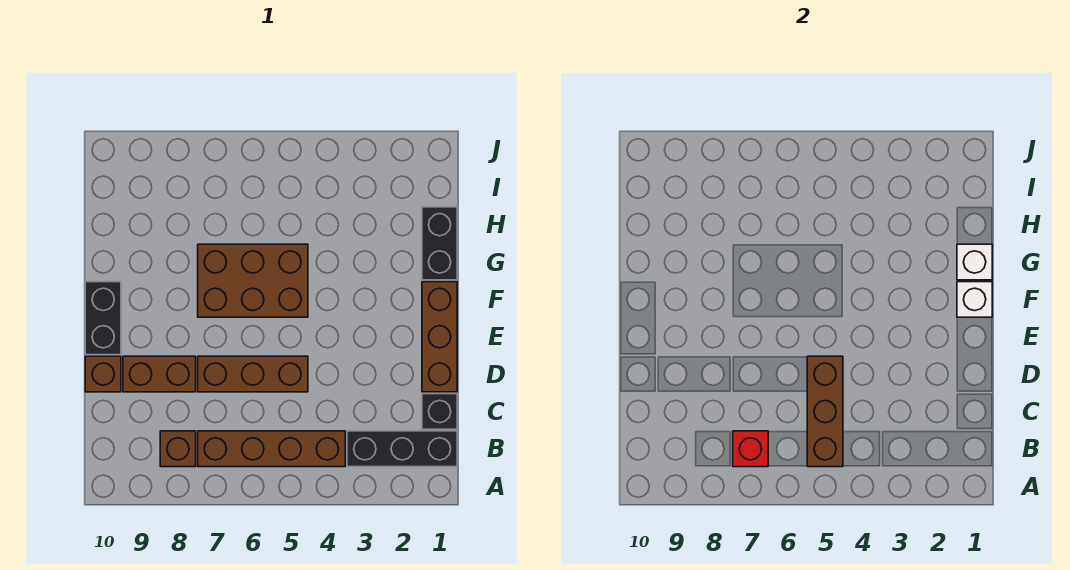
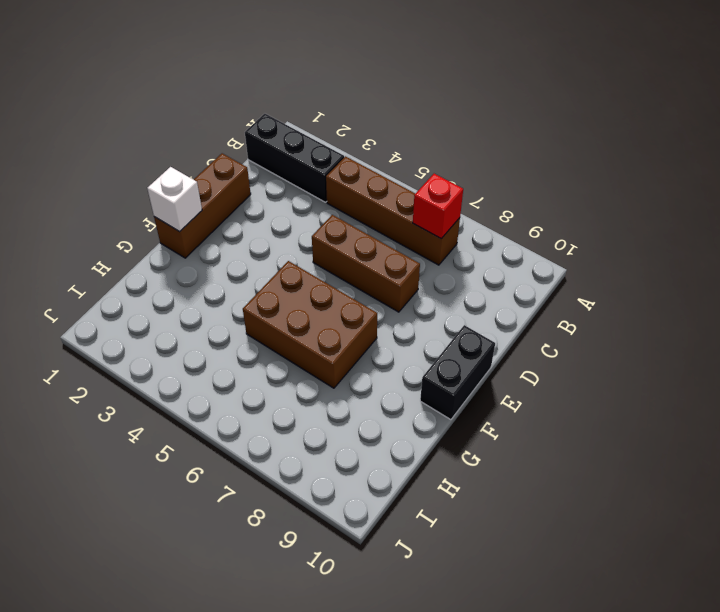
none -> brown brick B8 level 1
none -> black brick C1 level 1
none -> brown brick D8:D9 level 1

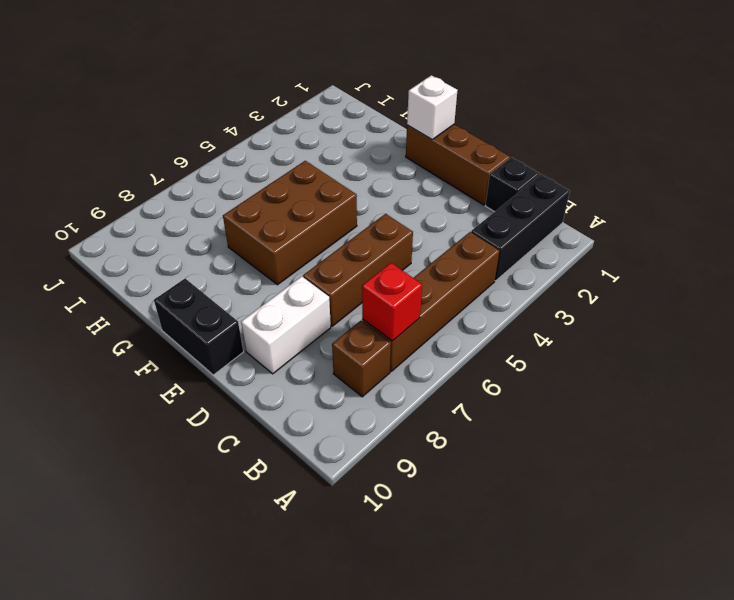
white brick D8:D9 level 1 -> brown brick D8:D9 level 1
none -> brown brick D10 level 1
none -> black brick G1:H1 level 1
none -> brown brick B5:D5 level 2

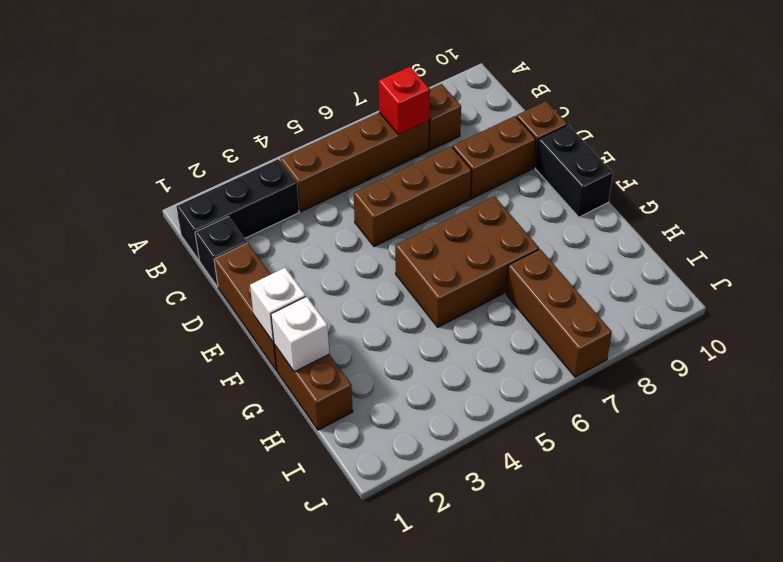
brown brick G1:H1 level 1 -> black brick G1:H1 level 1
brown brick H7:J7 level 1 -> brown brick B5:D5 level 2

